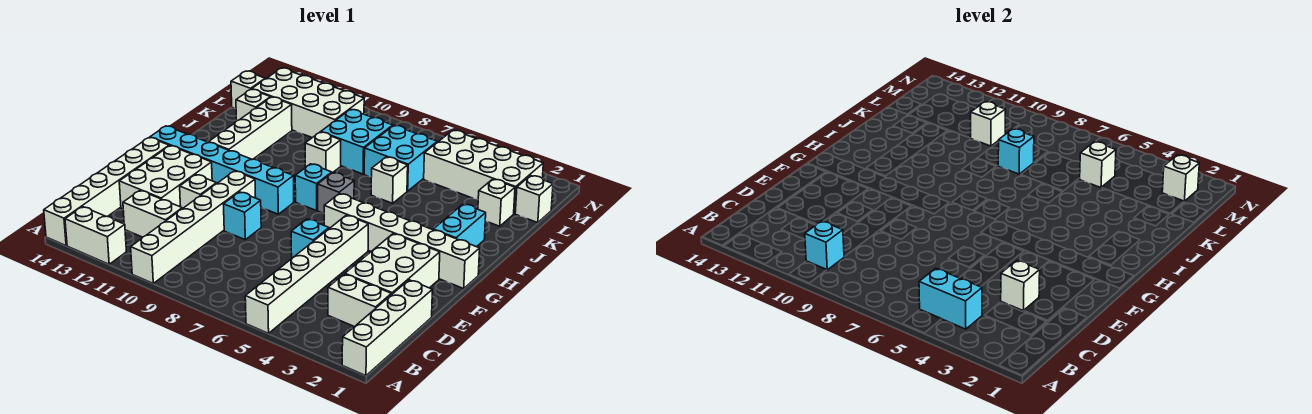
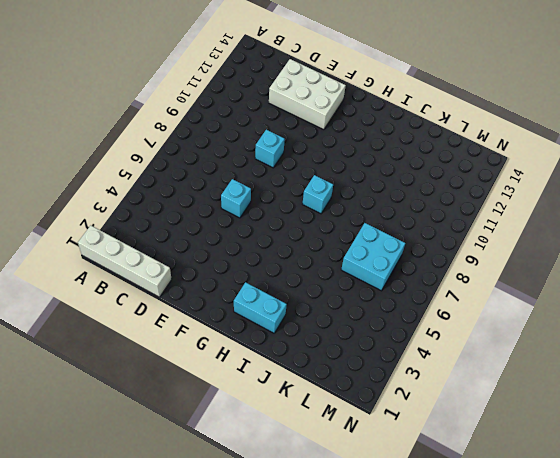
none -> white brick A5:F5 level 1
none -> white brick A10:F10 level 1
none -> white brick A12:A13 level 1
none -> white brick A14:F14 level 1

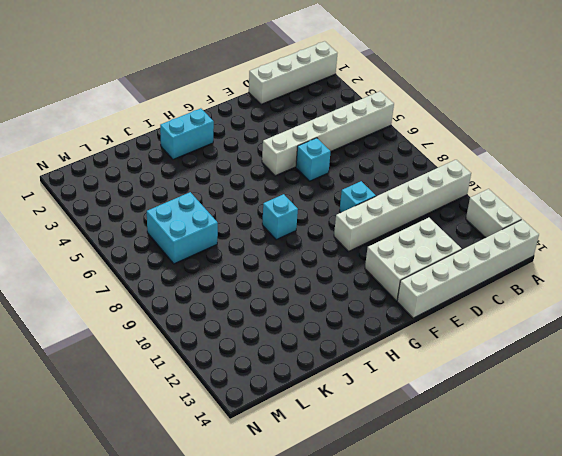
none -> white brick C2:C3 level 1
none -> white brick C11:C12 level 1
none -> white brick D2:F3 level 1
none -> white brick E11 level 1

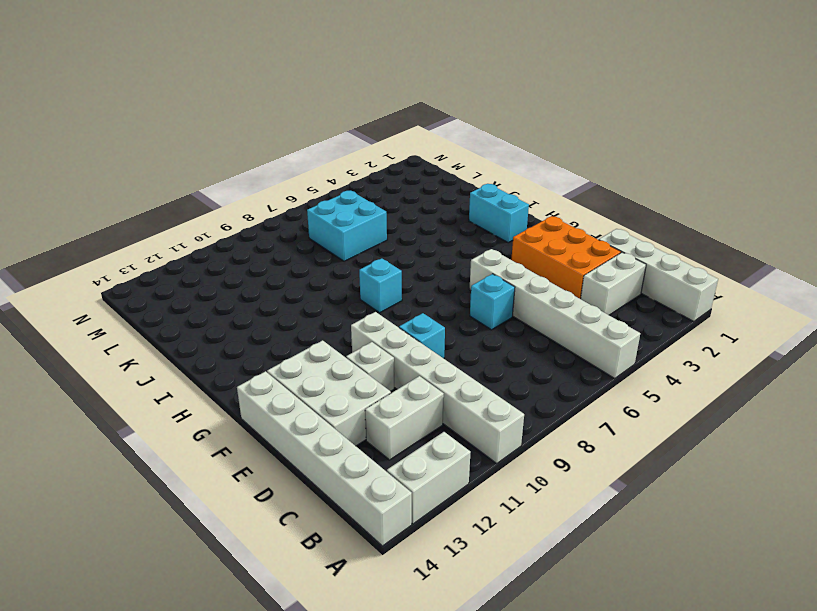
orange brick D2:F3 level 1 -> white brick D2:F3 level 1
none -> white brick G1:G6 level 1
none -> cyan brick G9:G14 level 1
none -> grey brick H7 level 1
none -> white brick H12:K12 level 1

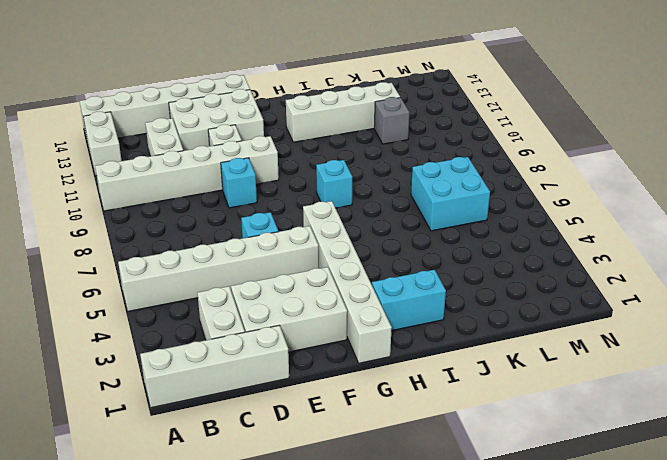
grey brick K11 level 1 -> grey brick H7 level 1
none -> cyan brick G9:G14 level 1
none -> white brick J6 level 1
none -> white brick J9 level 1
none -> white brick K2 level 1

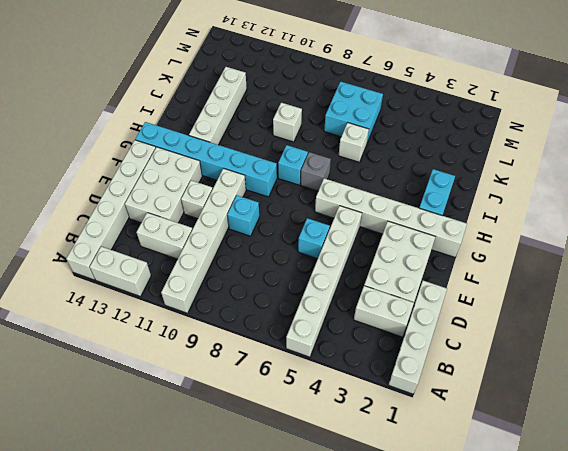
none -> white brick K2 level 1
none -> cyan brick K8:L9 level 1
none -> white brick K13 level 1
none -> white brick L1 level 1

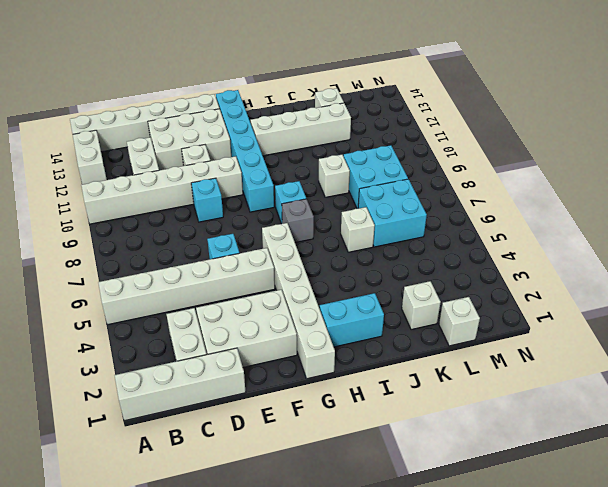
none -> white brick L2:M5 level 1
none -> white brick L10:M13 level 1
none -> white brick L14 level 1
none -> cyan brick B4:B5 level 2

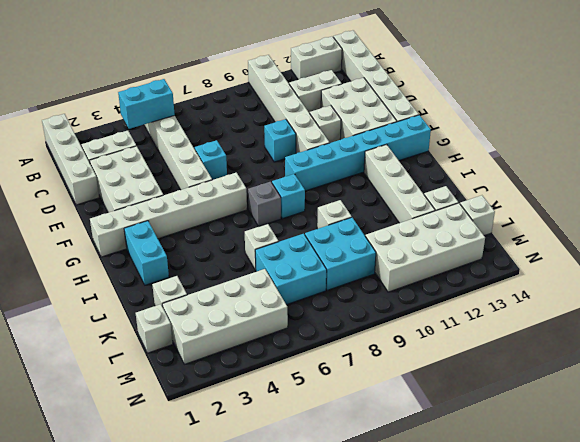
none -> cyan brick B10 level 2
none -> white brick D3 level 2
none -> cyan brick K8 level 2
none -> white brick L5 level 2

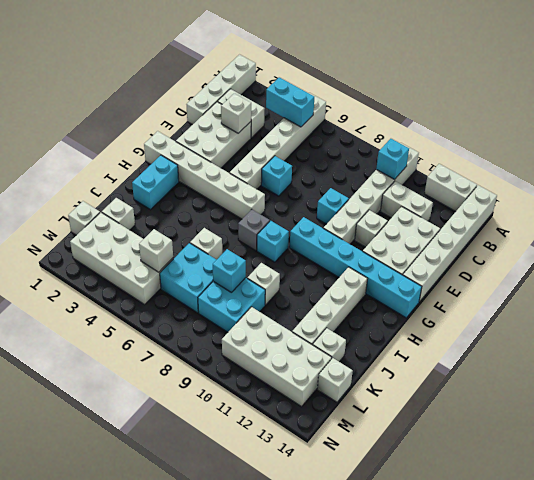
none -> white brick L10 level 2
none -> white brick M2 level 2

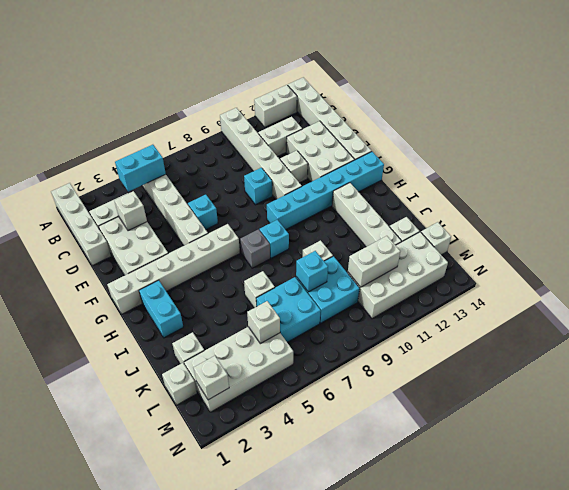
white brick L10:L11 level 2 -> white brick L10 level 2
none -> cyan brick B10 level 2

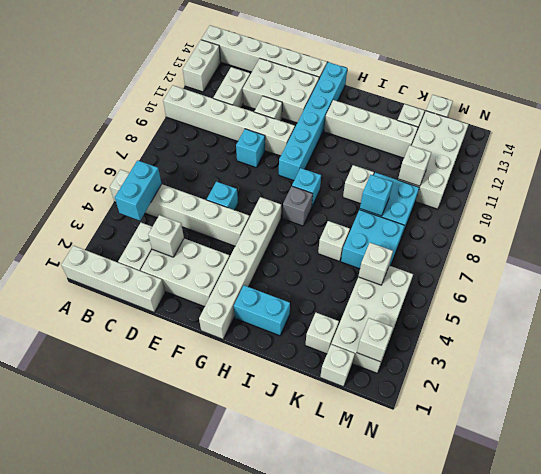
none -> cyan brick B10 level 2

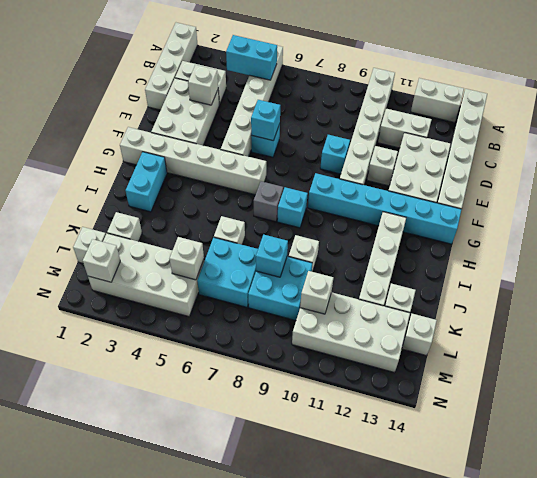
cyan brick E6 level 2 -> cyan brick B10 level 2

